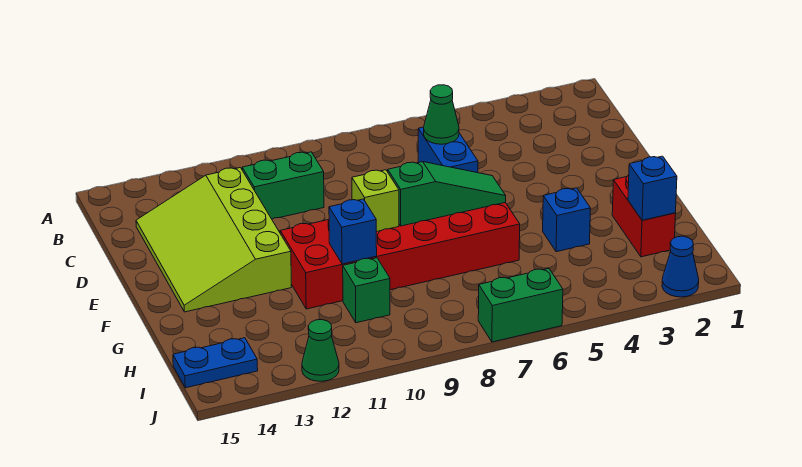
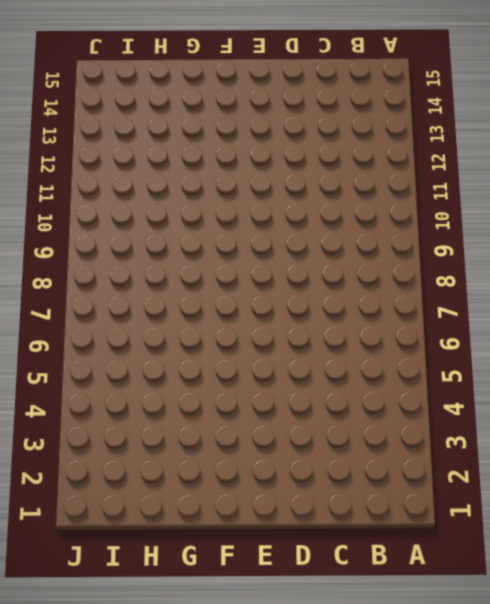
none -> blue brick C6:D6 level 1
none -> green brick C10:C11 level 1
none -> lime slope C12:F14 level 1 top 12

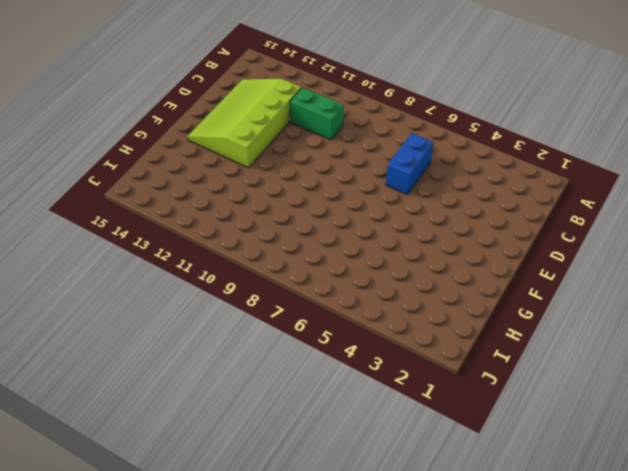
none -> red brick F6:G11 level 1
none -> red brick G2:H2 level 1
none -> blue brick G4 level 1

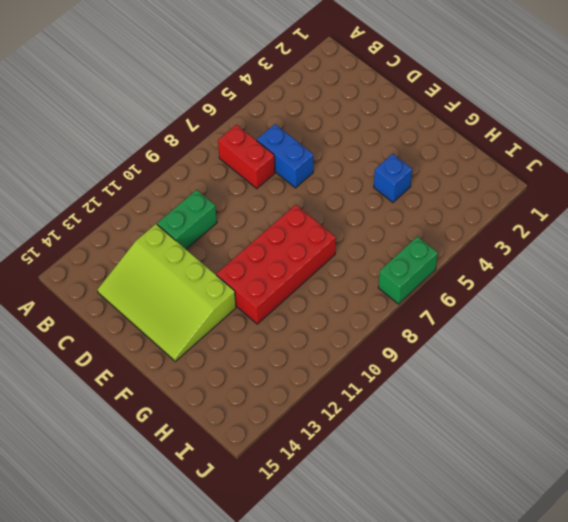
red brick B7:C7 level 1 -> red brick G2:H2 level 1
red brick F8:G11 level 1 -> red brick F6:G11 level 1
none -> green brick H10 level 1
none -> blue plate I14:I15 level 1
none -> blue cone J2 level 1

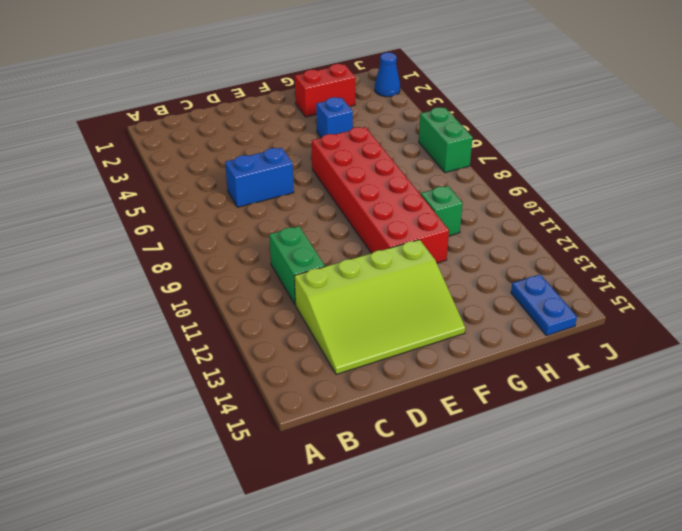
none -> green cone J12 level 1
none -> green cone C6 level 2
none -> green slope F6:F8 level 2 top 8

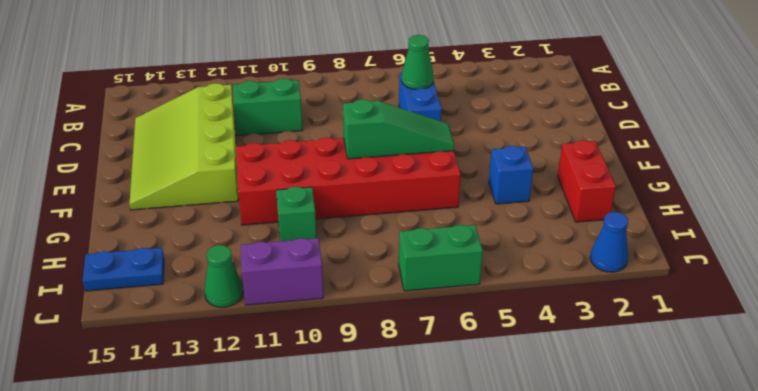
purple brick J10:J11 level 1 -> none
none -> lime brick F9 level 2
none -> blue brick G10 level 2
none -> blue brick H2 level 2

